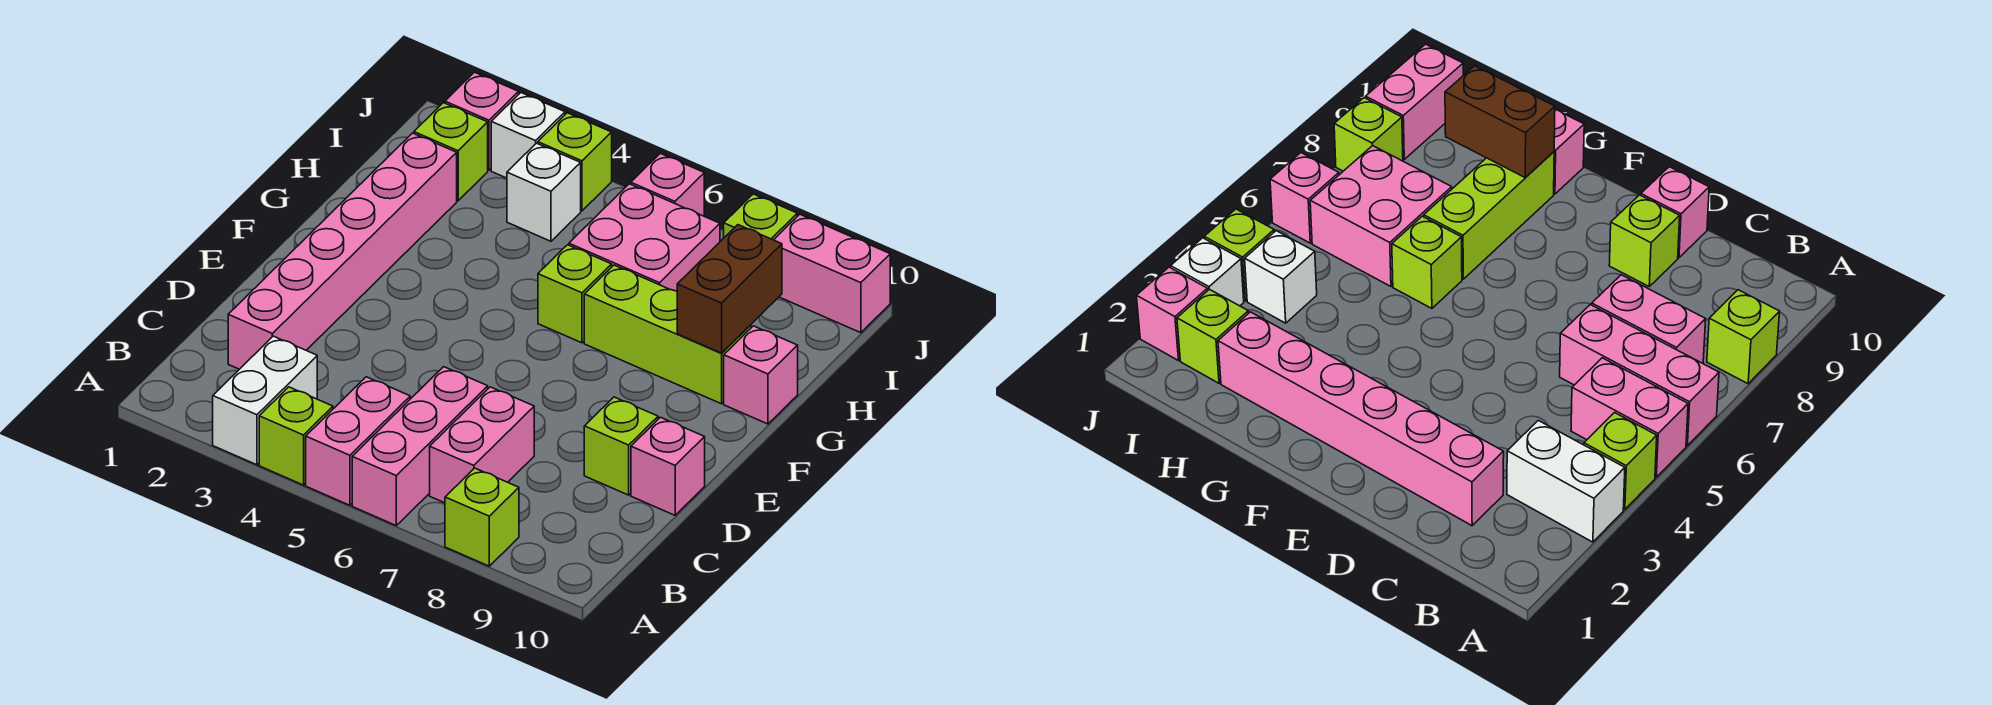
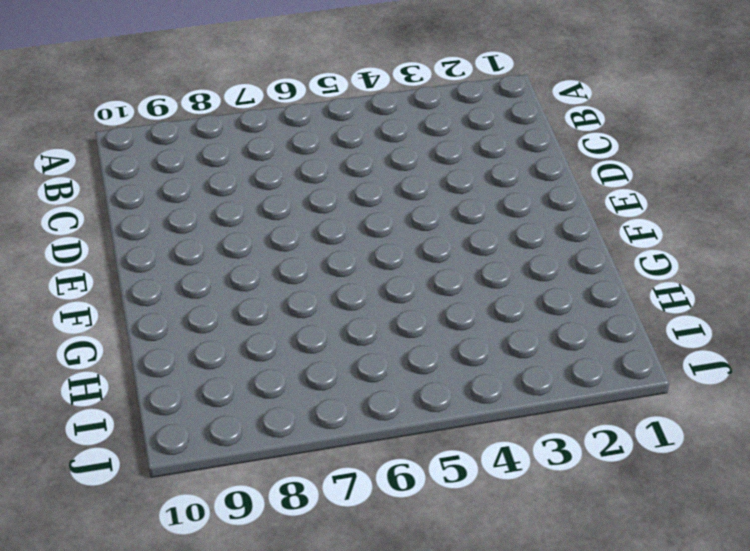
none -> white brick A3:B3 level 1
none -> lime brick A4 level 1
none -> pink brick A5:B5 level 1

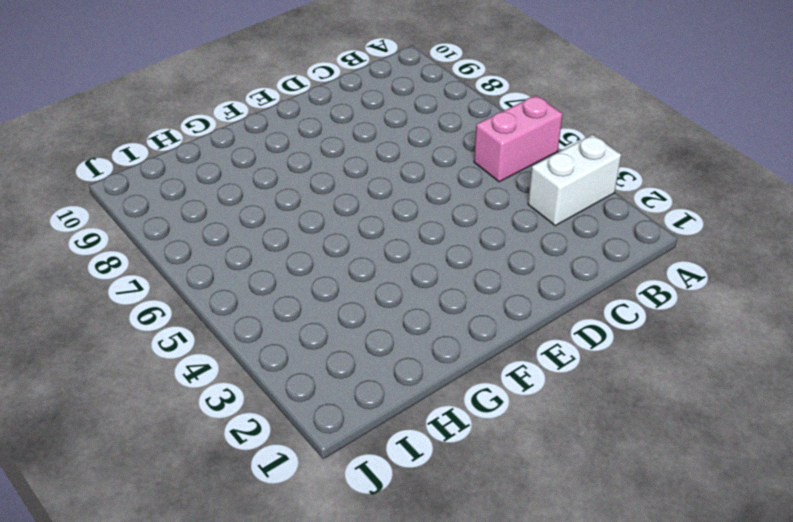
none -> lime brick A4 level 1
none -> pink brick A6:C6 level 1
none -> lime brick A8 level 1

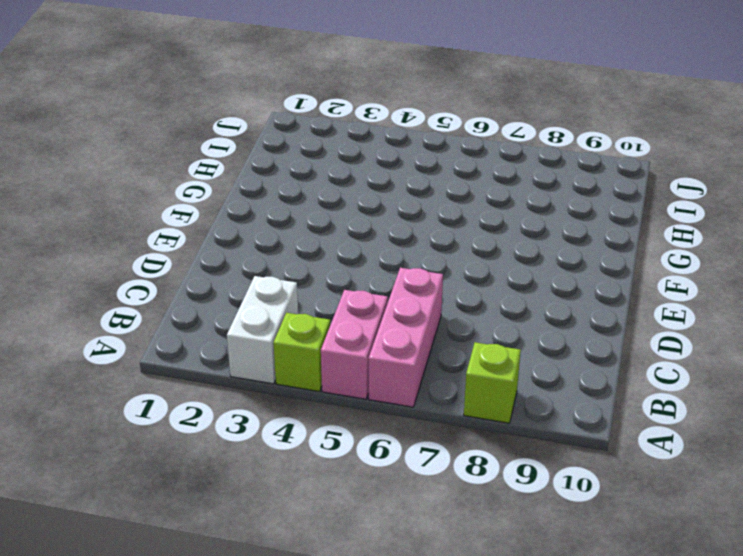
none -> pink brick B7:C7 level 1
none -> pink brick C2:H2 level 1
none -> lime brick D9 level 1

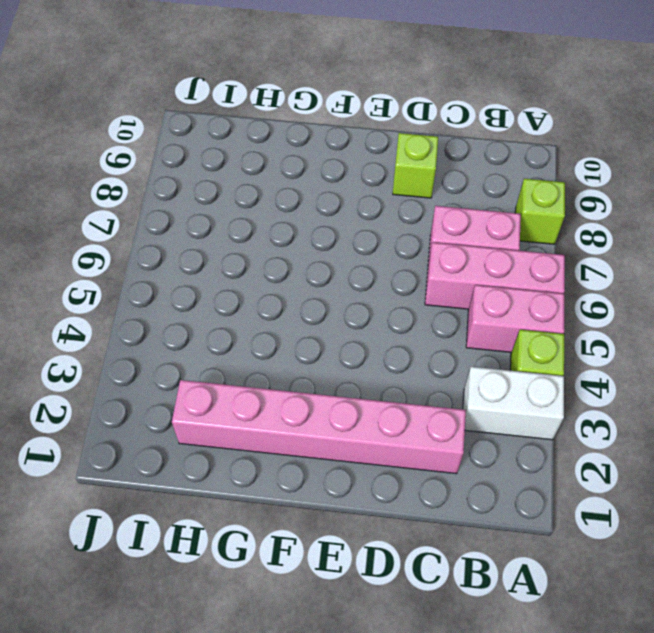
none -> pink brick D10 level 1
none -> lime brick G6 level 1
none -> lime brick G7:G9 level 1

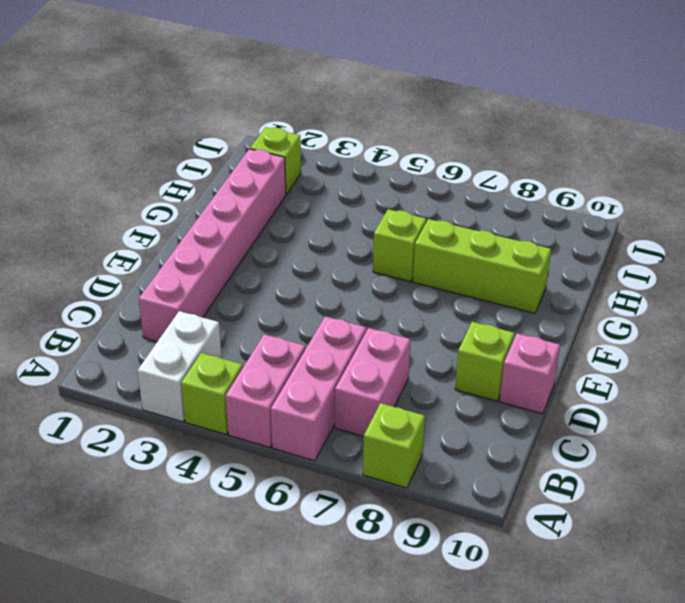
none -> pink brick G10 level 1
none -> pink brick H6:I7 level 1
none -> white brick I4 level 1

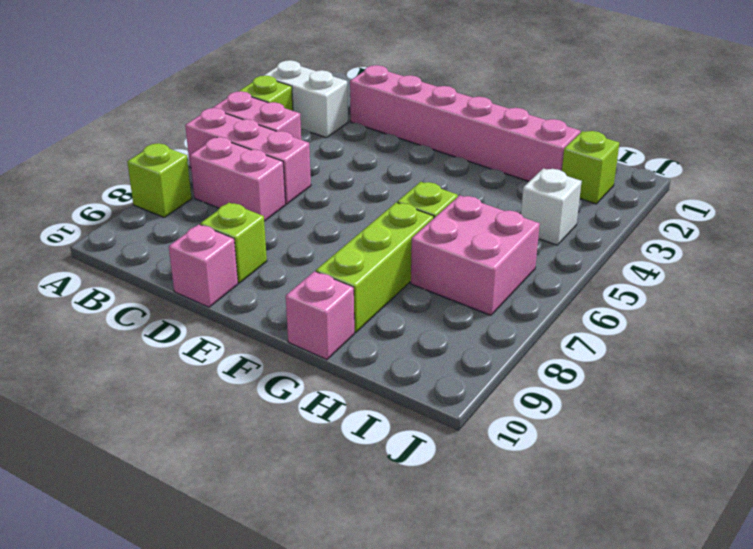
none -> pink brick J2 level 1
none -> white brick J3 level 1
none -> lime brick J4 level 1

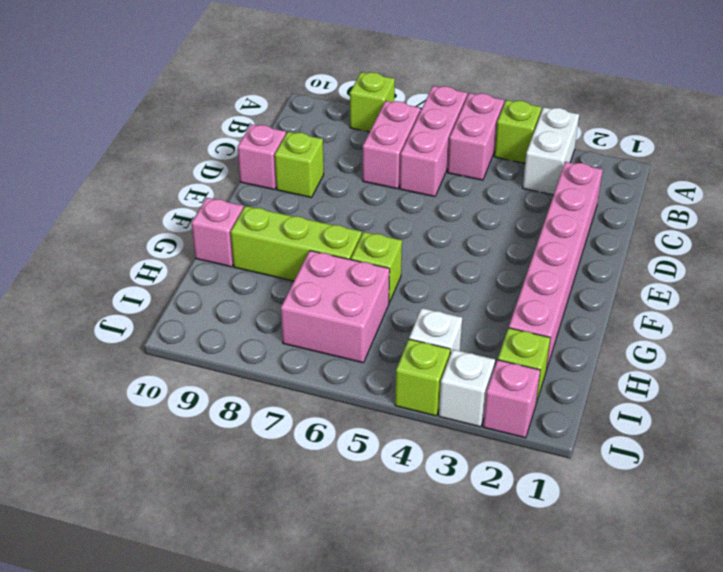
none -> pink brick J6 level 1
none -> lime brick J8 level 1
none -> pink brick J9:J10 level 1

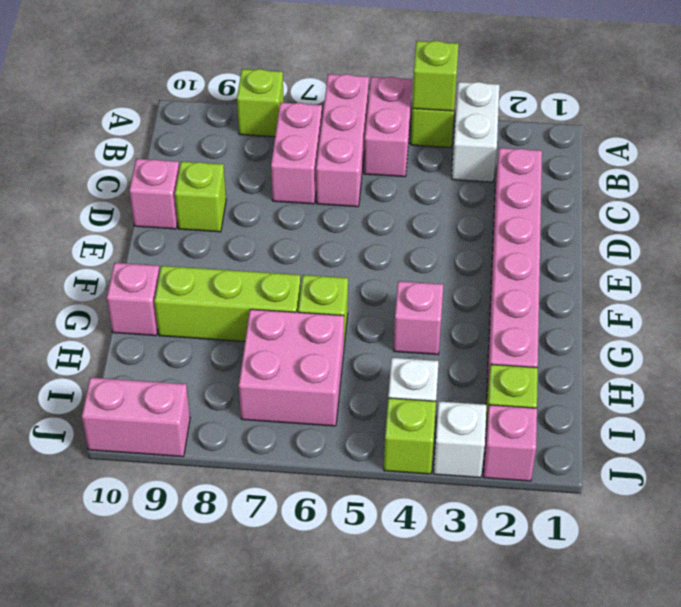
lime brick A4 level 2 -> lime brick J8 level 1
pink brick G4 level 1 -> pink brick J6 level 1
none -> brown brick G9:H9 level 2

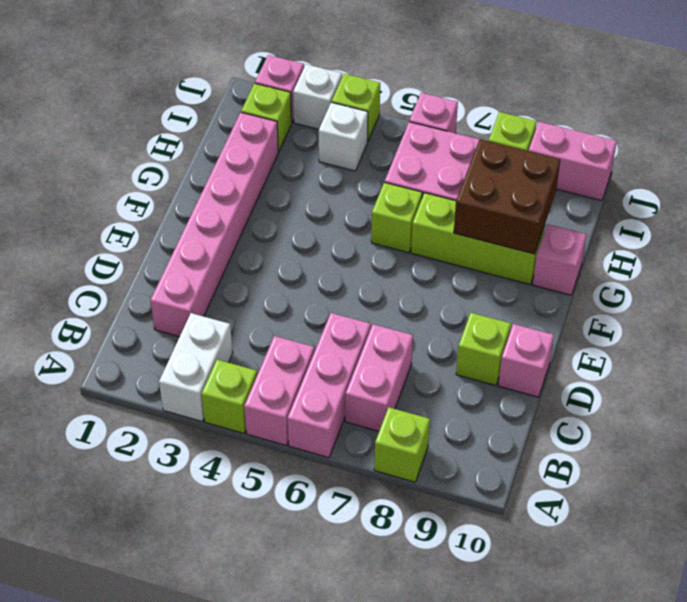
brown brick G8:H9 level 2 -> brown brick G9:H9 level 2

